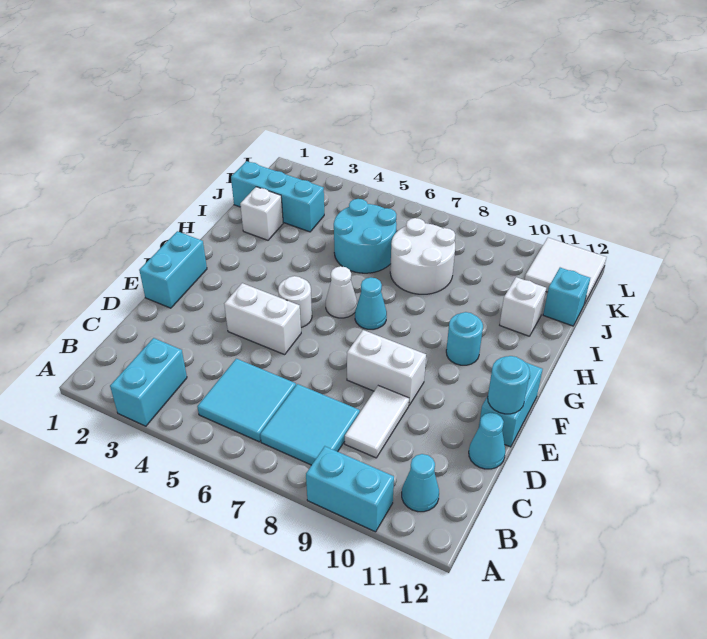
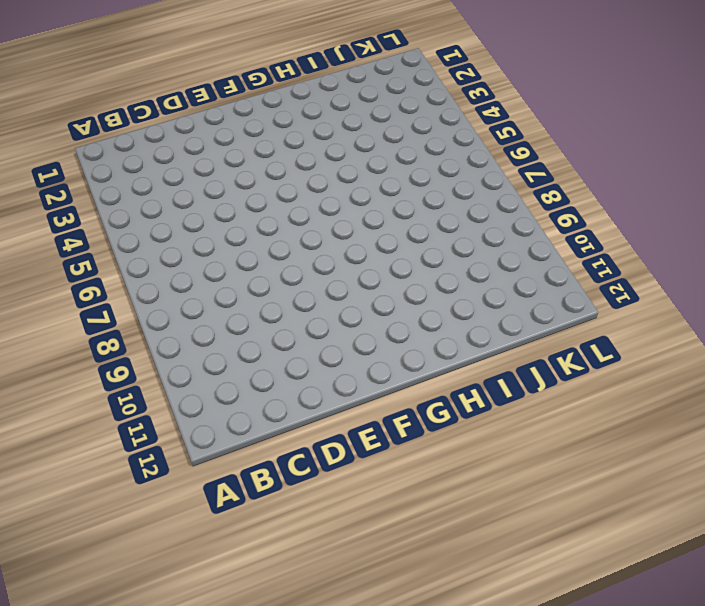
none -> cyan brick A3:B3 level 1
none -> cyan brick A9:A10 level 1
none -> cyan tile B5:C6 level 1

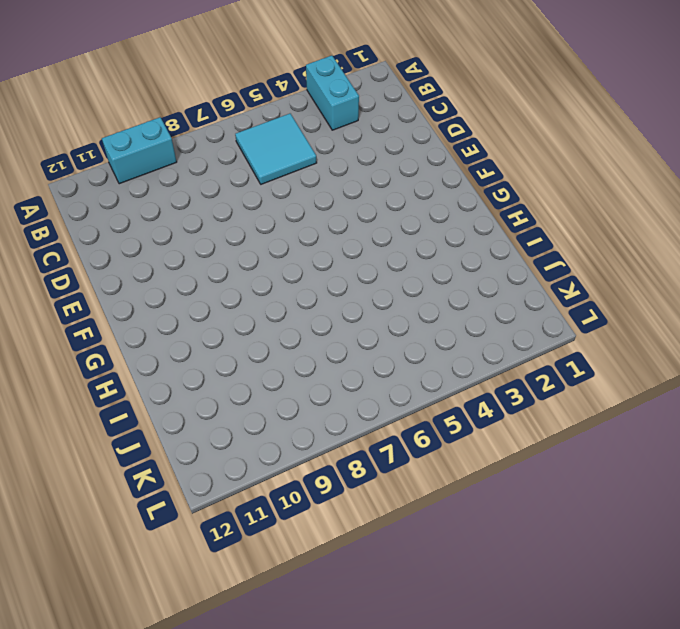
none -> cyan tile B7:C8 level 1
none -> cyan cone B11 level 1
none -> white tile C9:D9 level 1

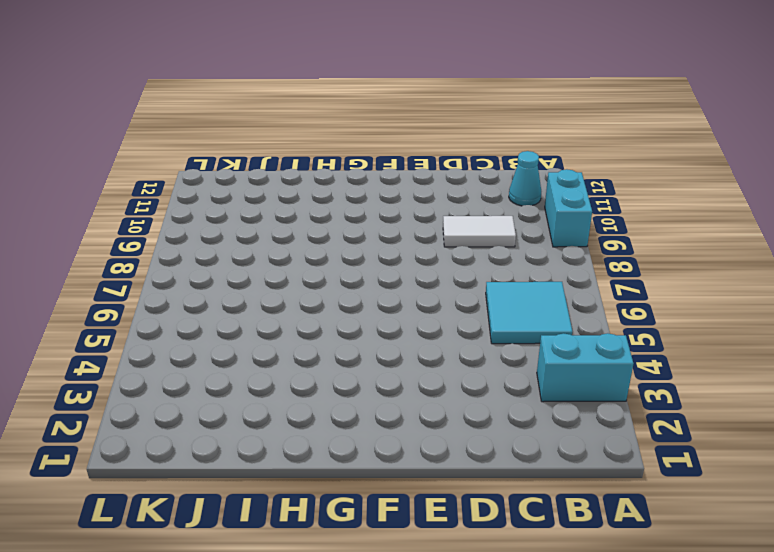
none -> cyan tile B7:C8 level 1
none -> cyan cone D12 level 1
none -> cyan brick E1:F1 level 1

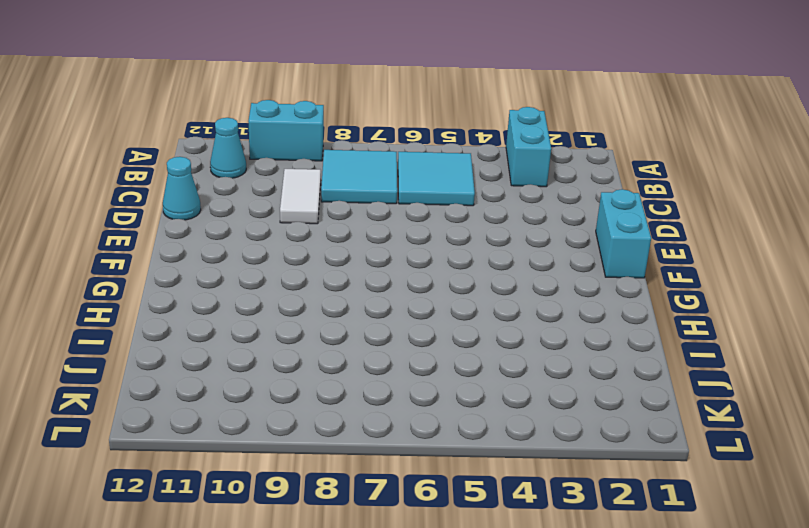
none -> white brick E4:E5 level 1
none -> white brick E8:E9 level 1
none -> cyan brick E12:F12 level 1

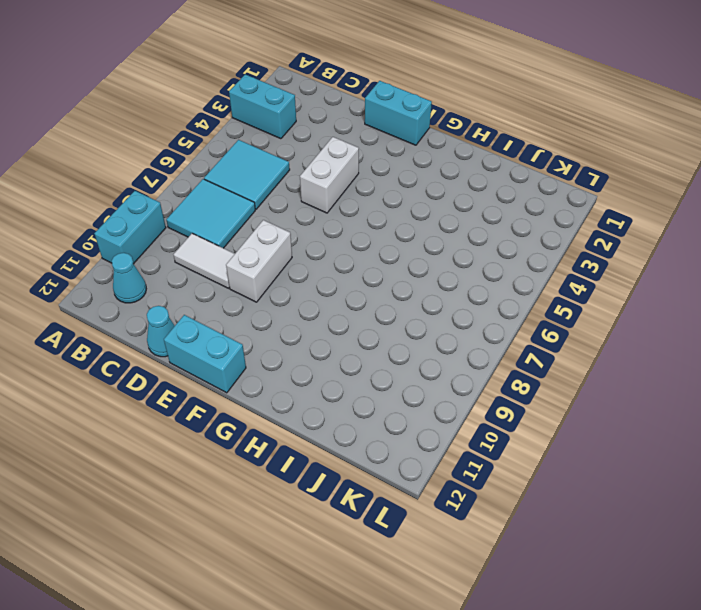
none -> white round brick F5 level 1
none -> white cone G6 level 1
none -> cyan cone G7 level 1

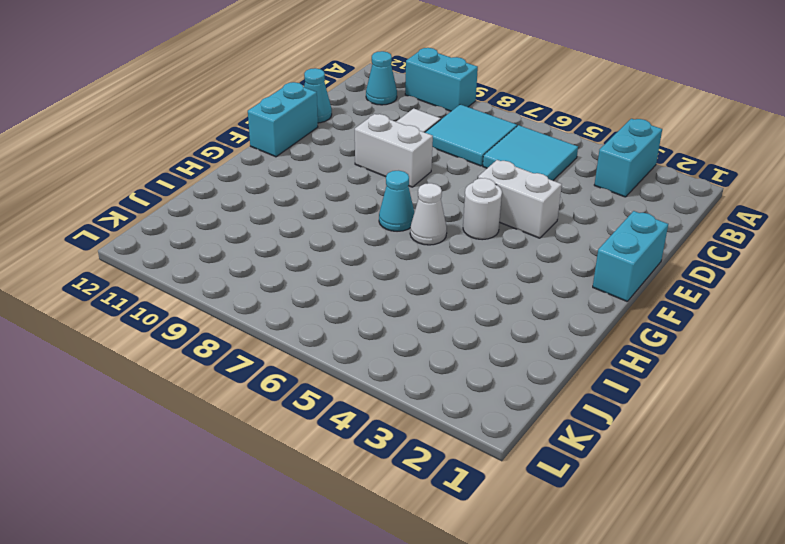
none -> cyan round brick G10 level 1
none -> white brick I2 level 1
none -> cyan round brick I5:J6 level 1

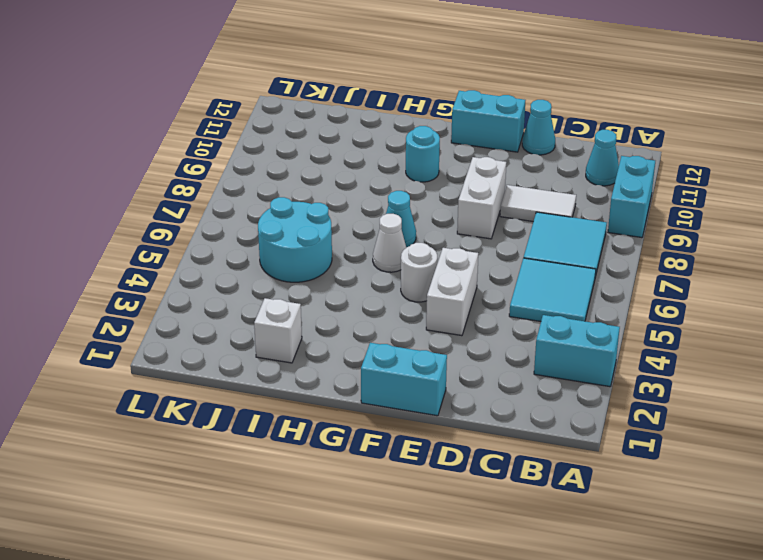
none -> white round brick I7:J8 level 1
none -> white brick I11 level 1
none -> cyan brick J1:J3 level 1

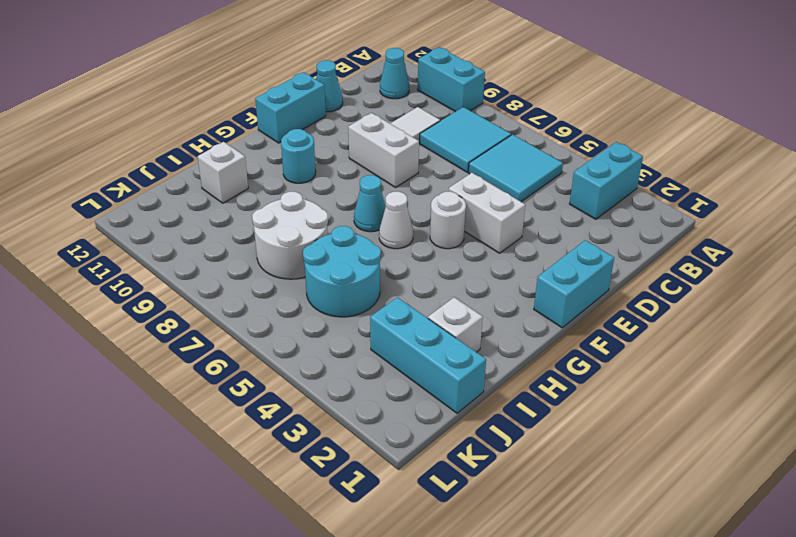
none -> cyan brick J12 level 1
none -> white tile K11:L12 level 1
none -> cyan round brick E12 level 2

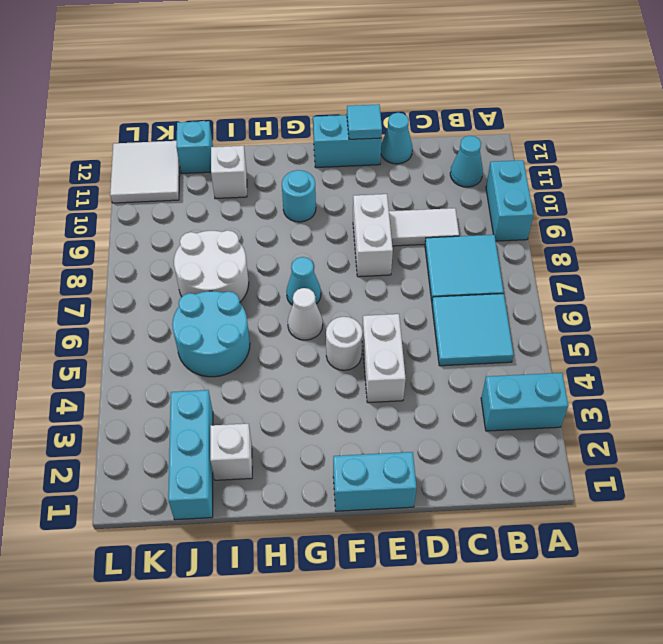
cyan tile E12 level 2 -> cyan round brick E12 level 2

